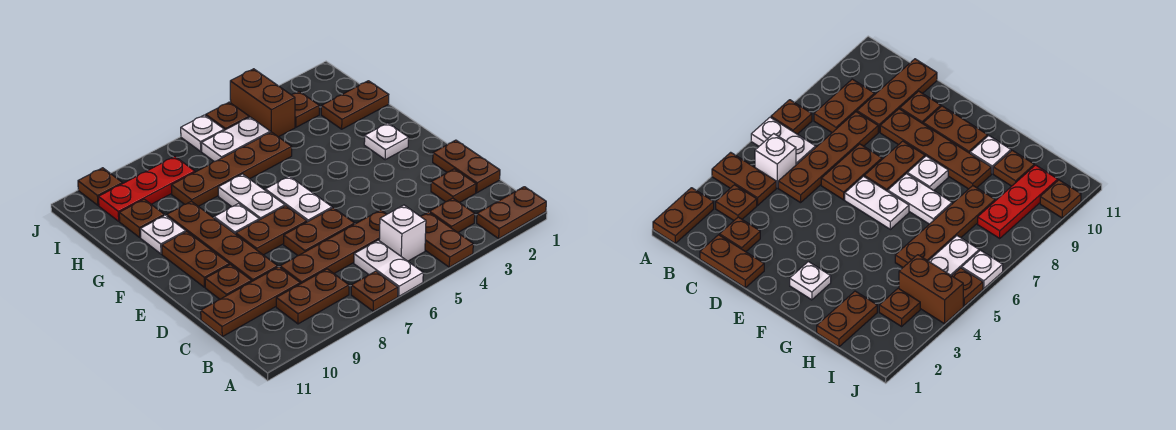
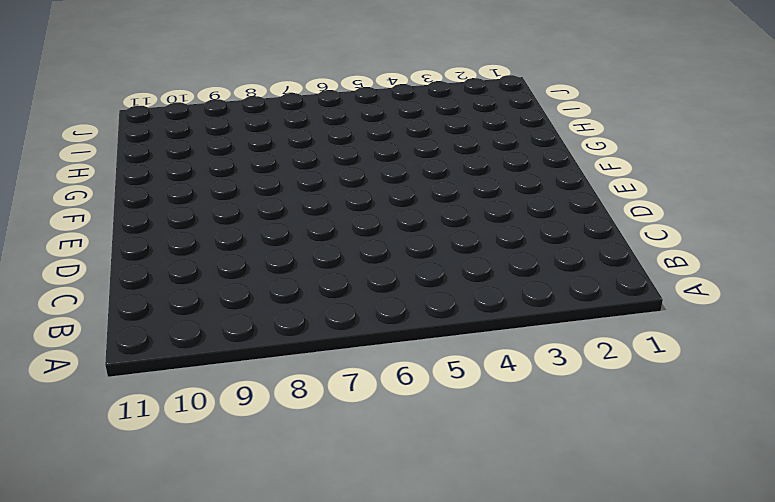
none -> brown plate A1:A2 level 1
none -> brown plate A4:B4 level 1
none -> white plate A6:B6 level 1
none -> brown plate A7 level 1

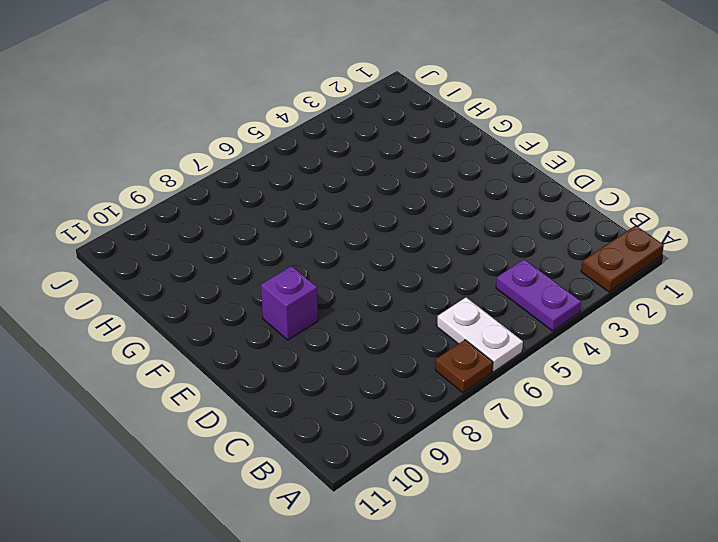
purple plate A4:B4 level 1 -> brown plate A4:B4 level 1
purple brick E9 level 1 -> brown plate D9:G9 level 1
none -> brown plate B3 level 1
none -> white brick B5 level 1
none -> brown plate B8:B9 level 1
none -> brown plate C1:D1 level 1

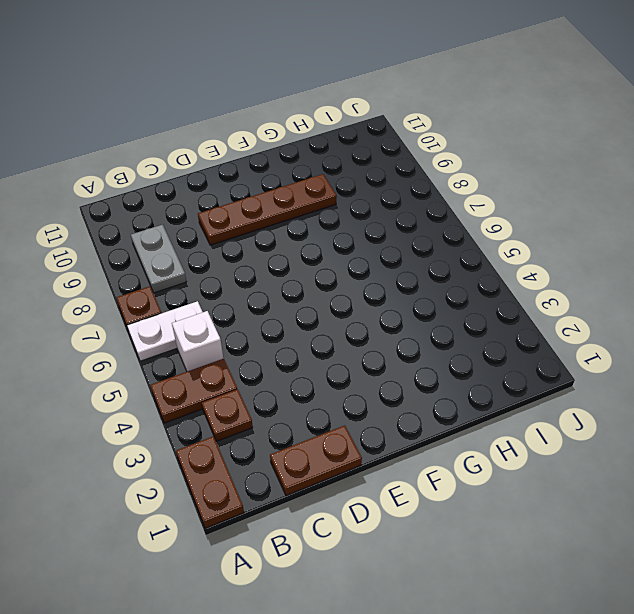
grey plate B8:B9 level 1 -> brown plate B8:B9 level 1
none -> brown plate C2 level 1
none -> brown plate C5:C8 level 1
none -> brown plate C9:C11 level 1
none -> brown plate D6:D7 level 1

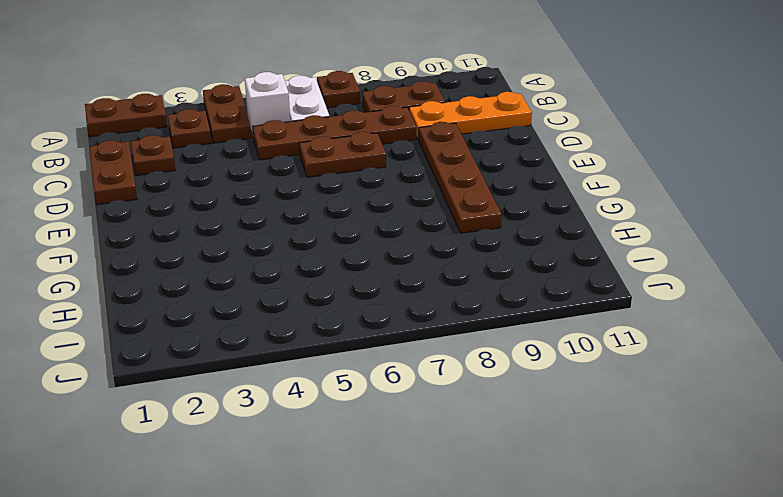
orange plate C9:C11 level 1 -> brown plate C9:C11 level 1
none -> brown plate D10 level 1
none -> white plate E6:F6 level 1
none -> brown plate E7:E8 level 1
none -> brown plate E10:F10 level 1

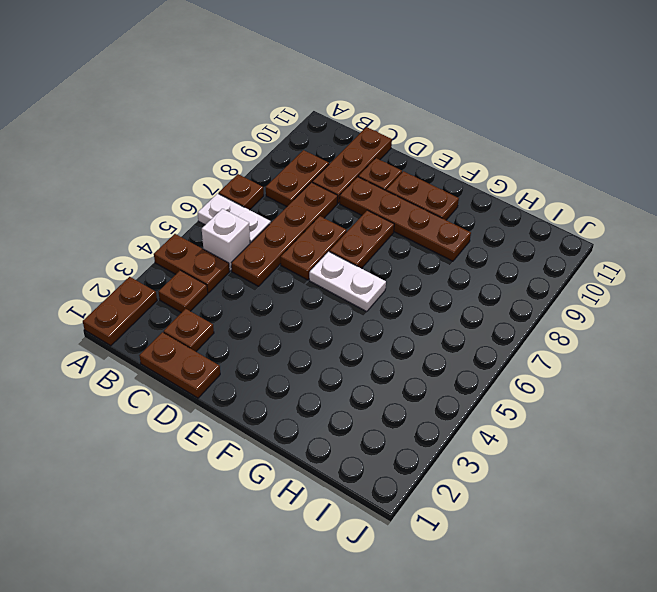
none -> white plate F2 level 1
none -> white plate F7:G7 level 1
none -> white plate F8 level 1
none -> white plate G10 level 1

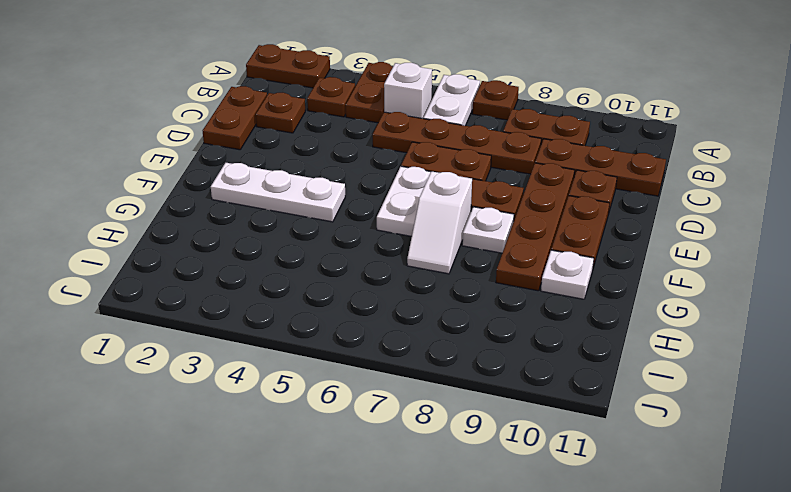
white plate F2:F4 level 1 -> white plate F2 level 1
white slope F7:G7 level 1 top F -> white plate F7:G7 level 1
none -> brown plate H1:H2 level 1
none -> brown plate H5:H8 level 1
none -> brown plate H10 level 1
none -> brown plate I3 level 1

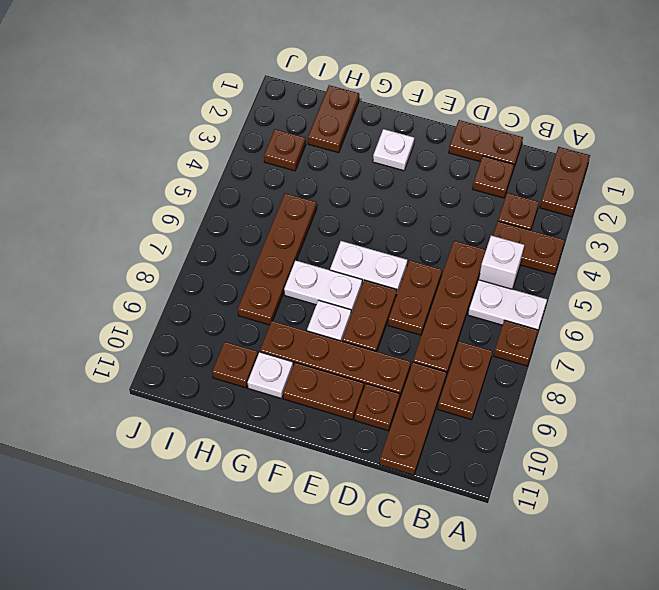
none -> brown brick I4:J4 level 1
none -> white plate I5:I6 level 1
none -> red plate I8:I10 level 1
none -> brown plate J5 level 1

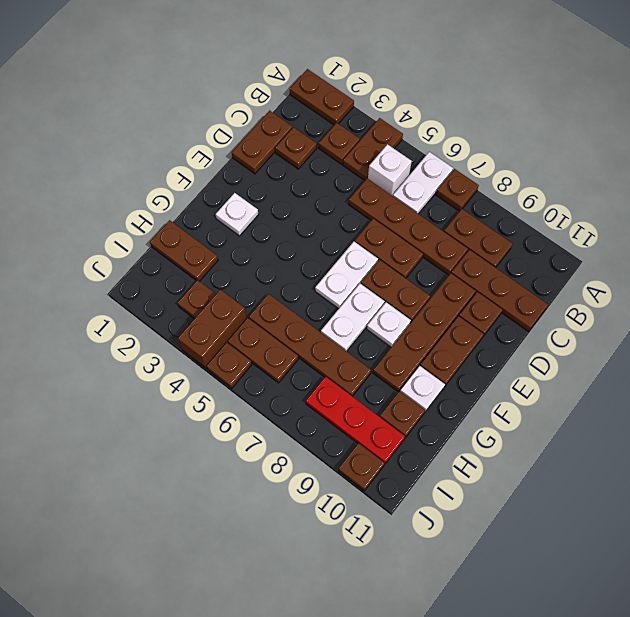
brown plate I5:I6 level 1 -> white plate I5:I6 level 1
none -> white plate J6 level 1

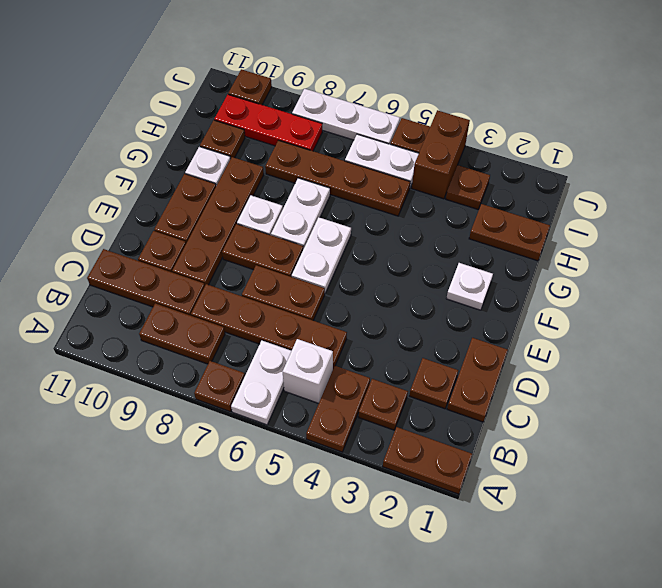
white plate J6:J8 level 1 -> white plate J6 level 1

